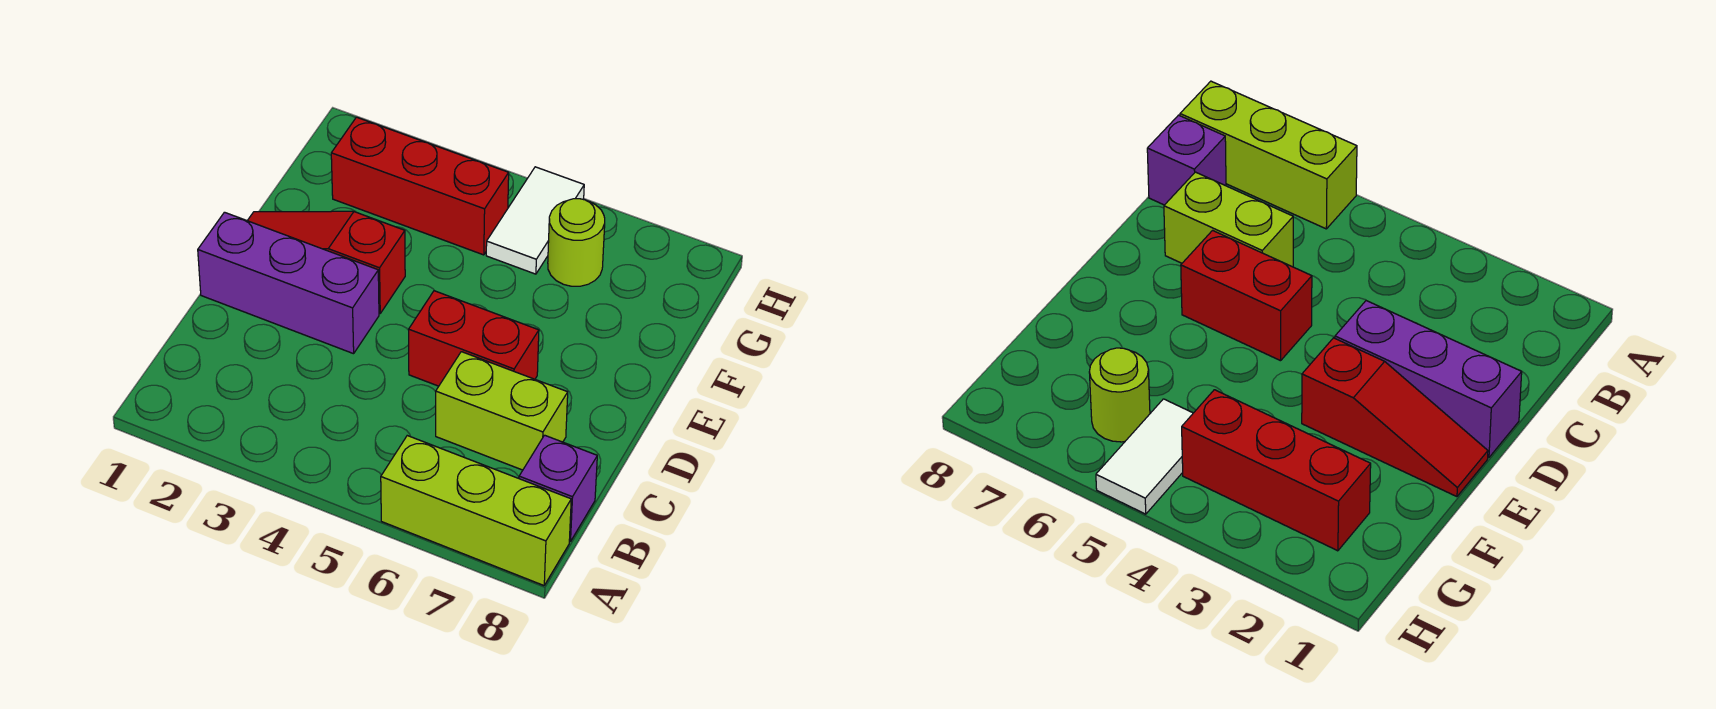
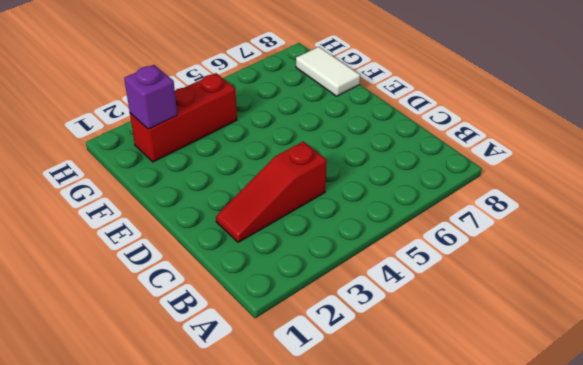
red slope C2:C4 level 1 top 4 -> red slope E1:E3 level 1 top 3
white tile F8:G8 level 1 -> white tile G5:H5 level 1
purple brick G2 level 2 -> purple brick B8 level 1
none -> lime brick A6:A8 level 1
none -> lime brick C6:C7 level 1

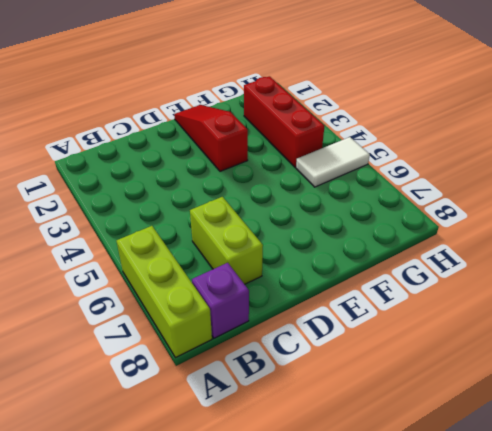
none -> purple brick D1:D3 level 1
none -> red brick D5:D6 level 1

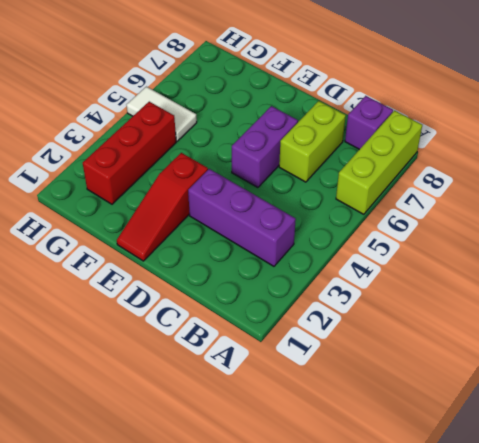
purple brick B3:D3 level 1 -> purple brick D1:D3 level 1
purple brick D5:D6 level 1 -> red brick D5:D6 level 1
none -> lime round brick G6 level 1

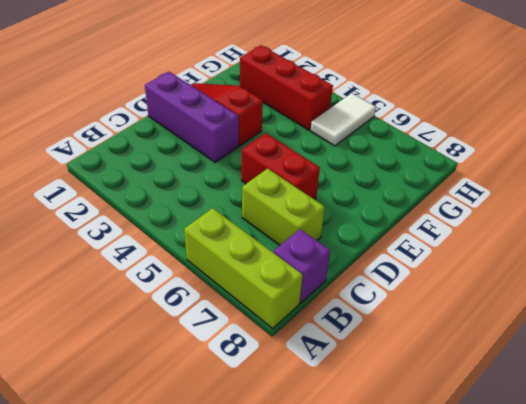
none -> lime round brick G6 level 1

